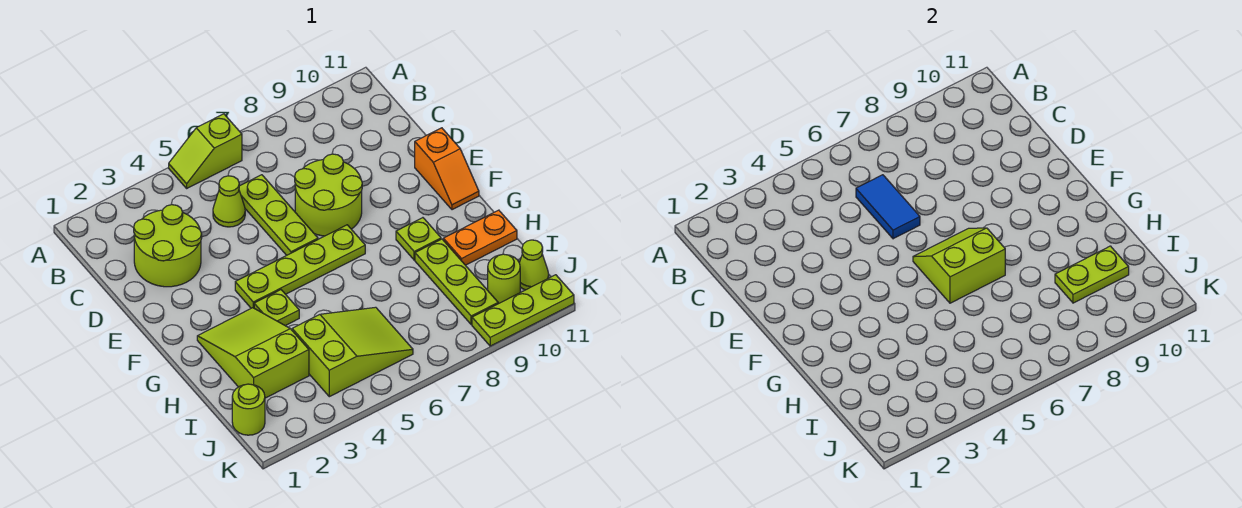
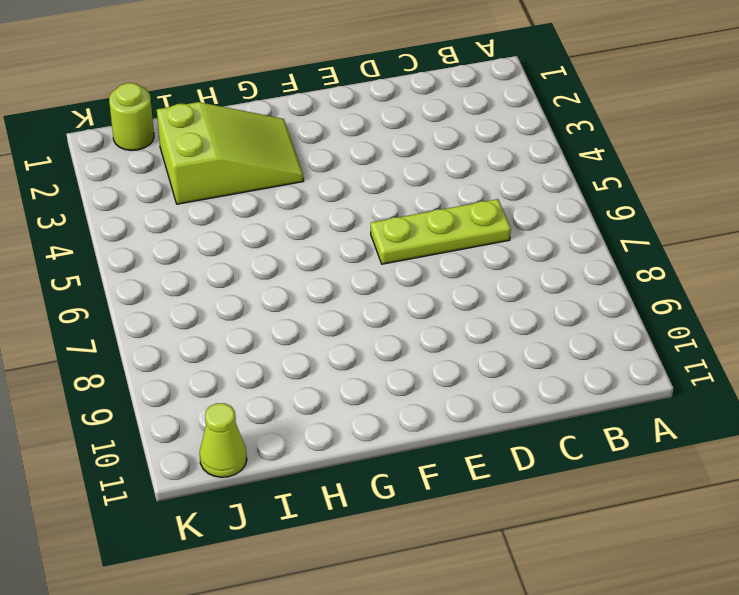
none -> lime slope A5:A6 level 1 top 6
none -> lime round brick C2:D3 level 1
none -> lime cone C5 level 1

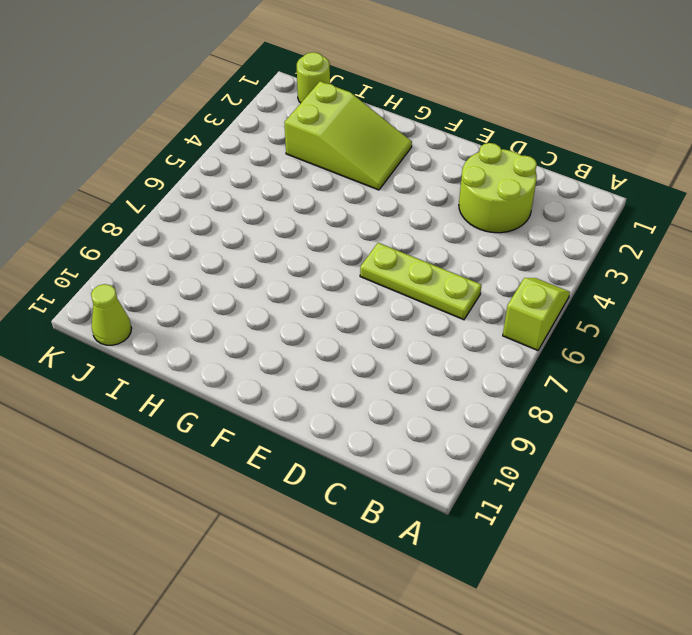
none -> lime cone C5 level 1
none -> lime round brick D7:E8 level 1
none -> orange slope E11:F11 level 1 top E

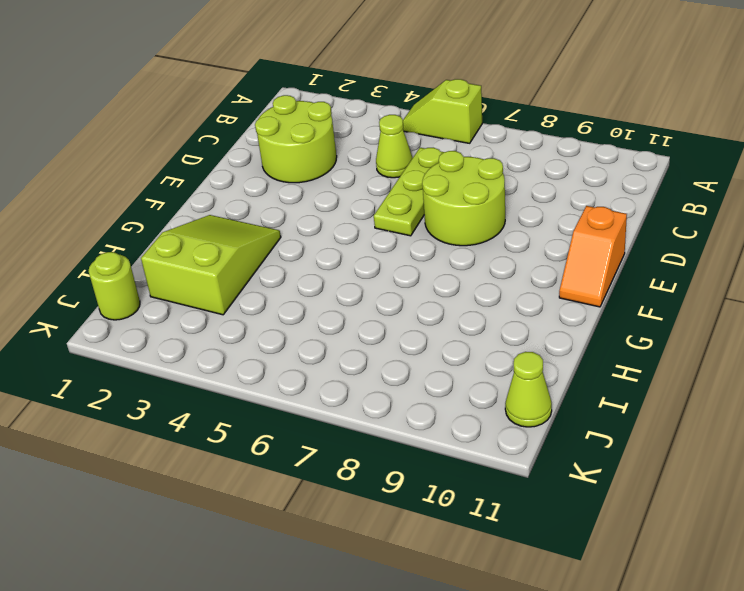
none -> lime plate F4:F7 level 1
none -> lime plate G4 level 1
none -> lime plate G9 level 1

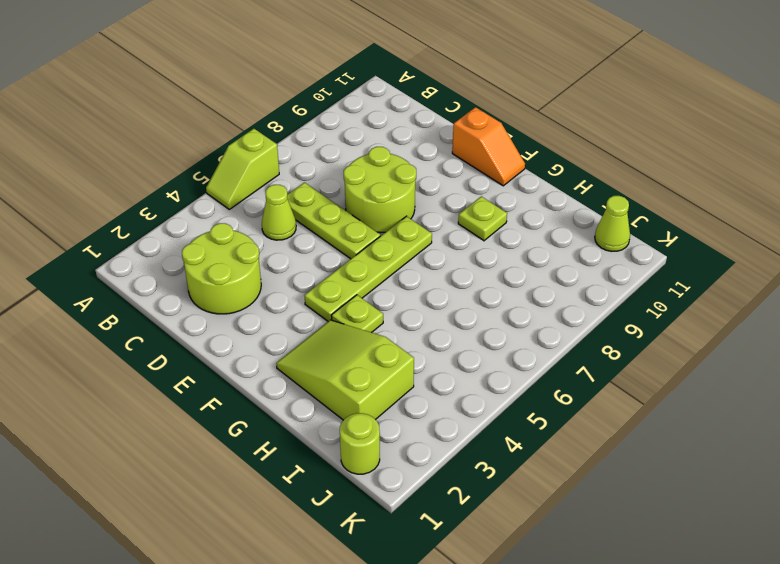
none -> lime plate H9:J9 level 1
none -> orange plate H10:H11 level 1
none -> lime slope I4:J6 level 1 top 4

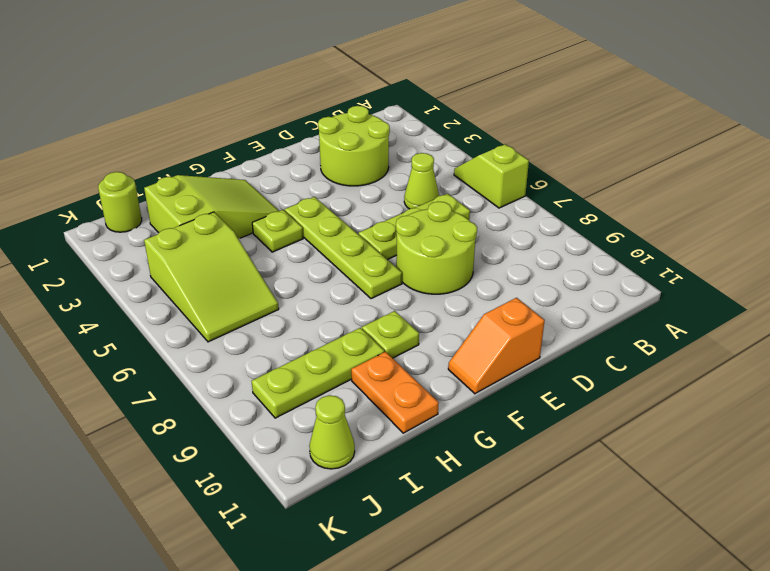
none -> lime round brick J10 level 1
none -> lime plate K9:K11 level 1
none -> blue tile C6:D6 level 2

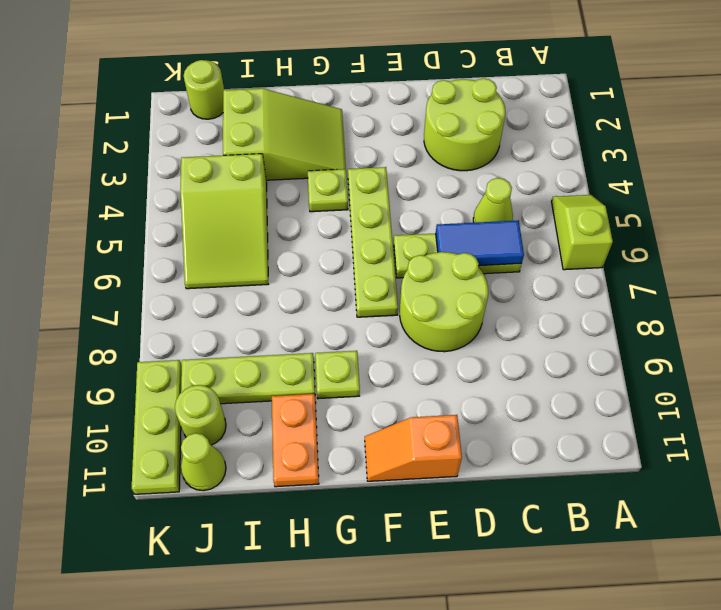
none -> lime slope F6:G7 level 2 top G
none -> lime plate I9:I10 level 2

